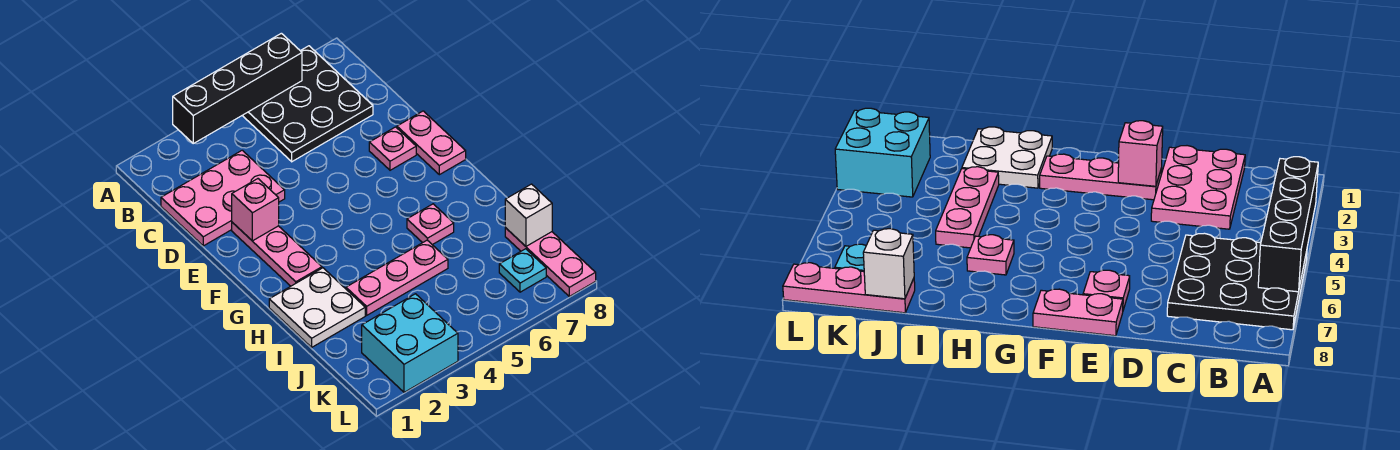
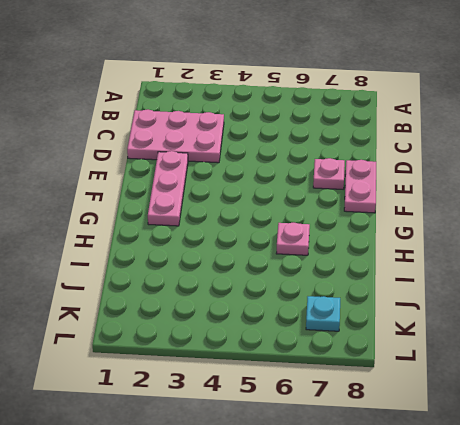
none -> black plate A5:C7 level 1
none -> white plate H1:I2 level 1
none -> pink plate I3:I5 level 1

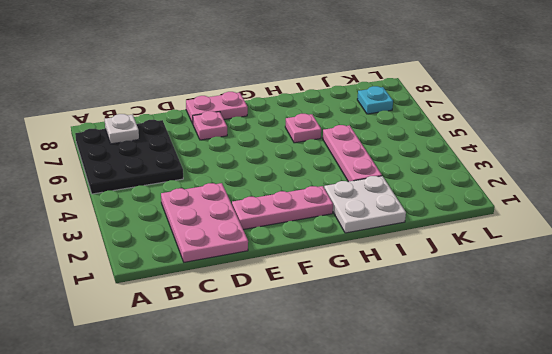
white plate B7 level 2 -> none
none -> pink plate J8:L8 level 1
none -> cyan brick K2:L3 level 1
none -> black brick A3:A6 level 2

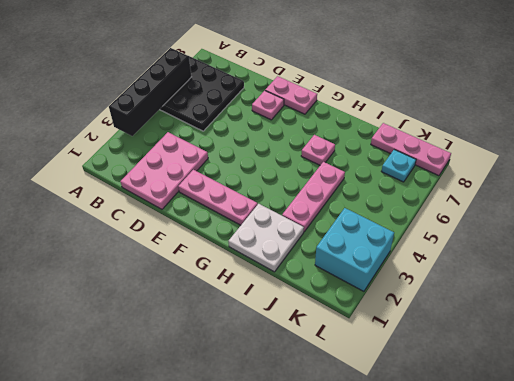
none -> pink brick E2 level 2
none -> white brick J8 level 2

